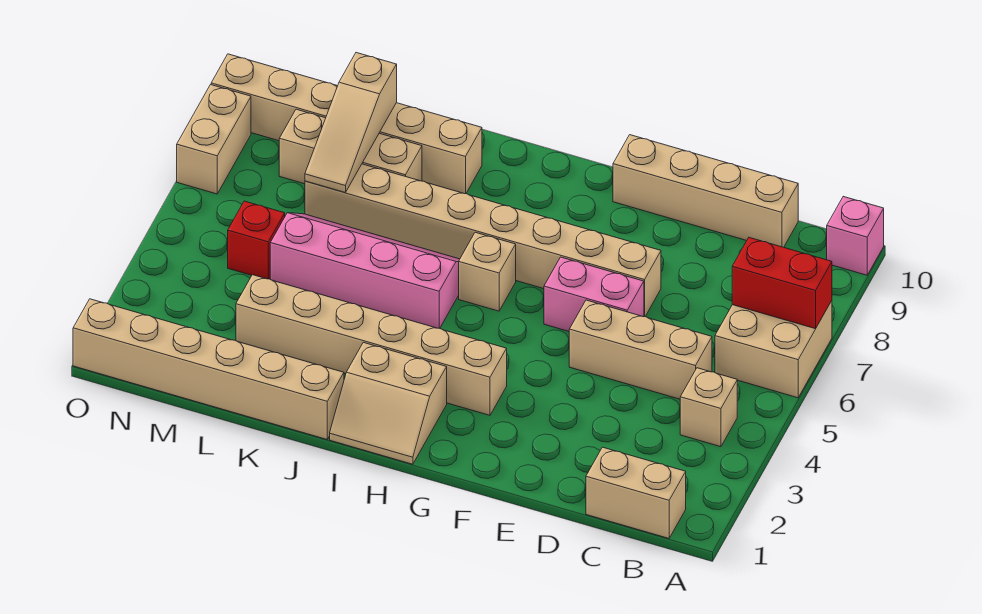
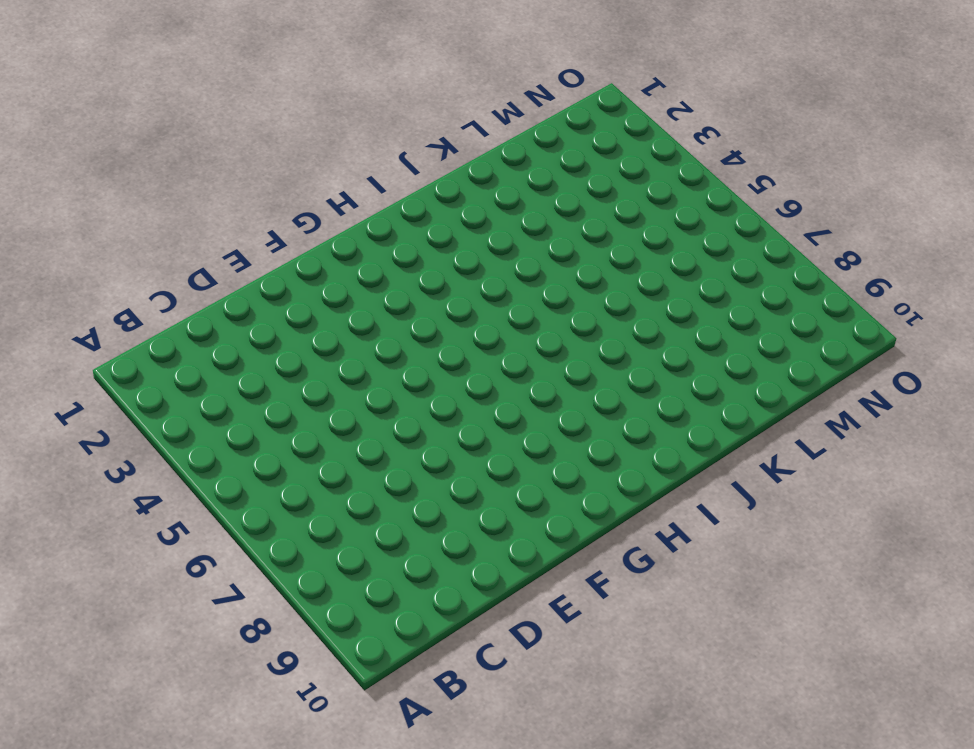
none -> tan brick A6:B7 level 1
none -> pink brick A10 level 1
none -> tan brick B1:C1 level 1

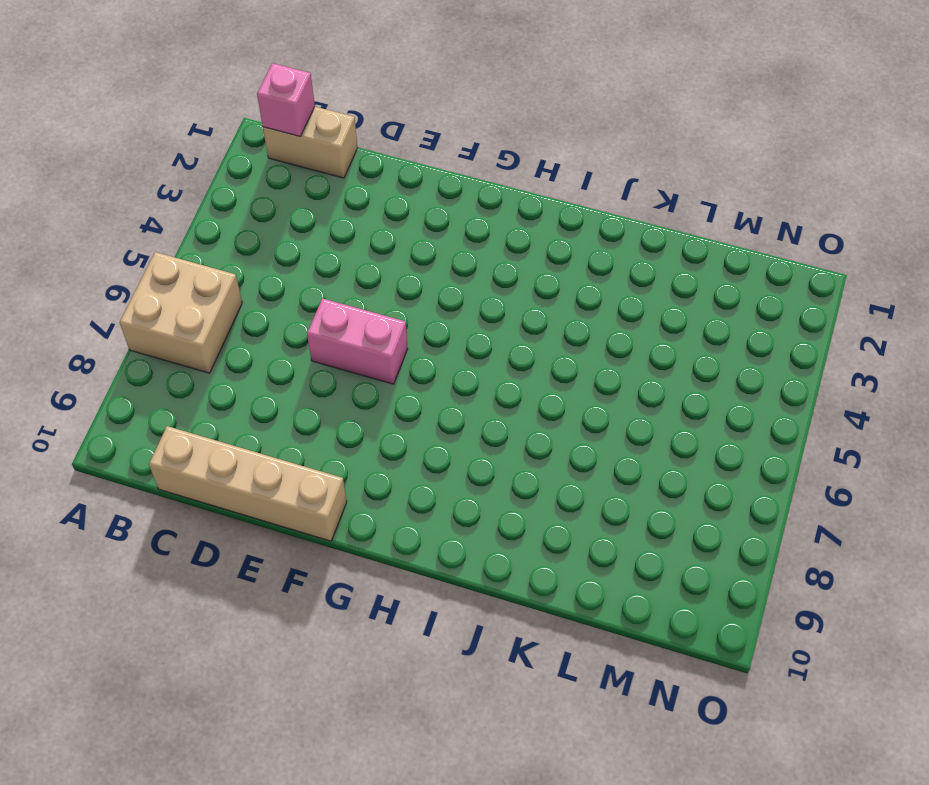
pink brick B1 level 2 -> pink brick A10 level 1
none -> tan brick B4 level 1
none -> tan brick C5:E5 level 1
none -> tan brick E7:L7 level 1

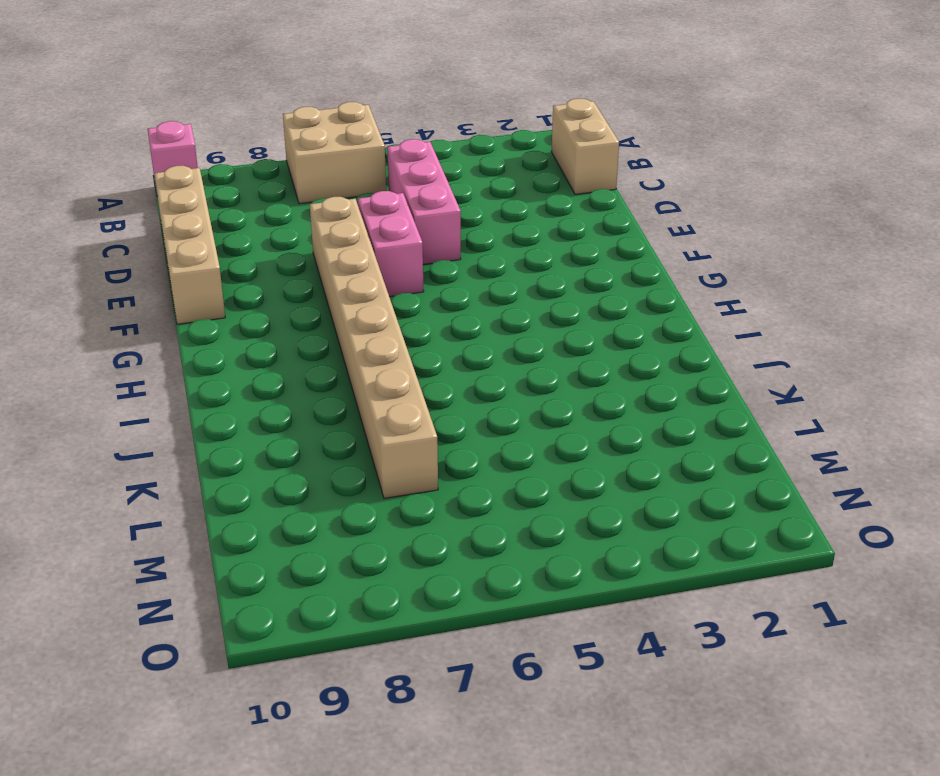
pink brick C5:E5 level 1 -> tan brick C5:E5 level 1
none -> tan brick B4 level 1
none -> tan brick G3:L3 level 1
none -> tan slope H1:I2 level 1 top 2

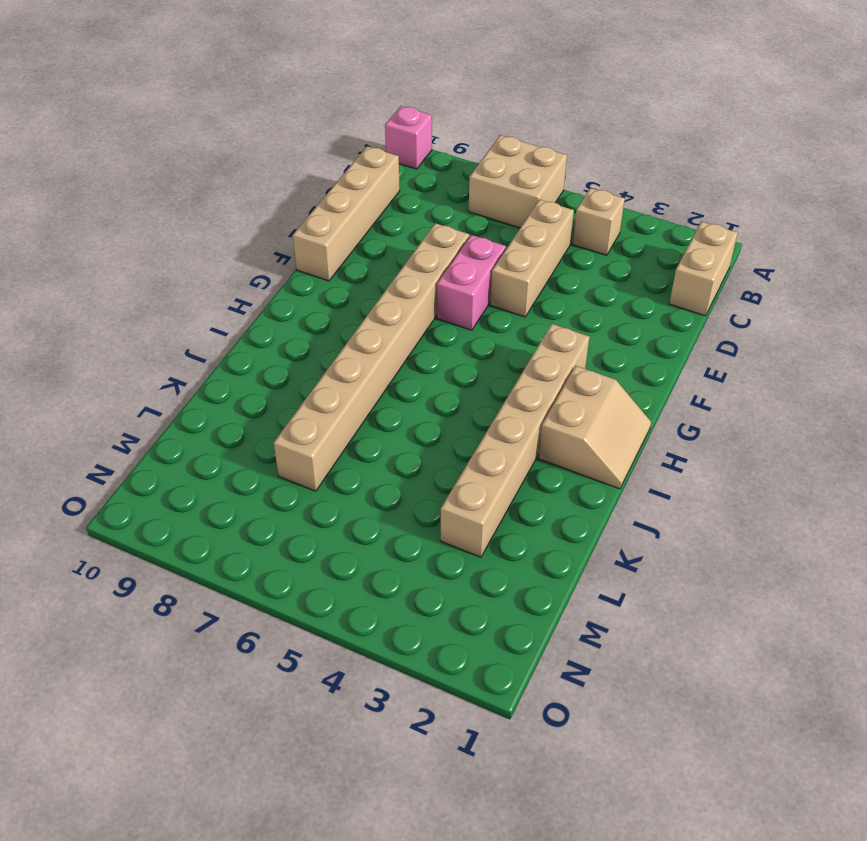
none -> tan brick H6 level 1
none -> pink slope I5:L6 level 1 top 5
none -> tan brick J1:O1 level 1

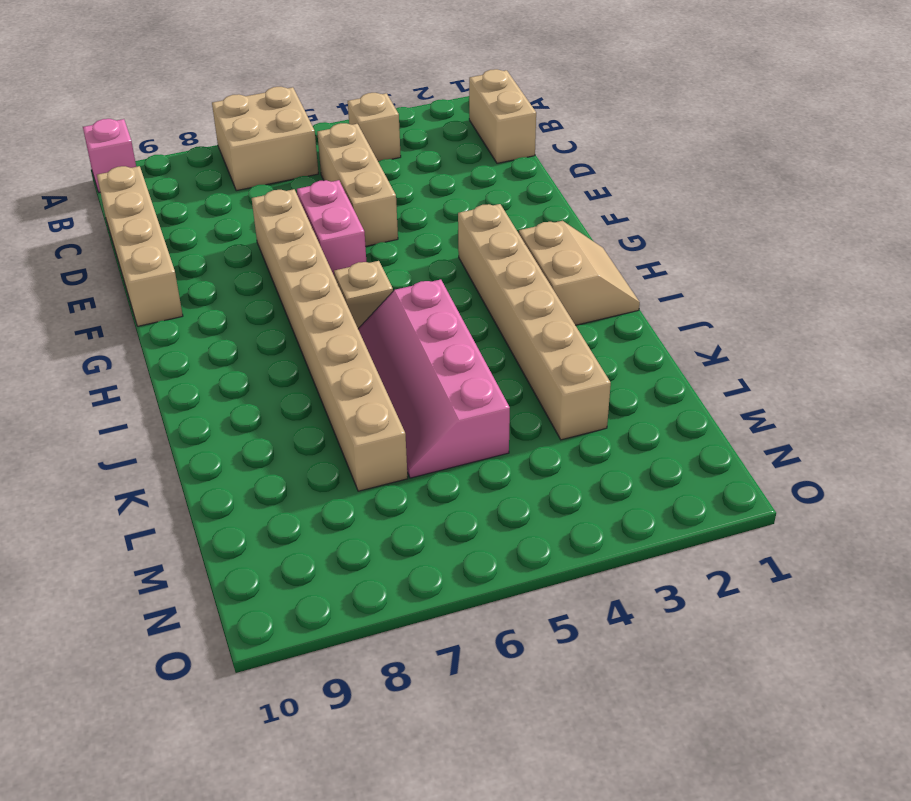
none -> tan brick J1:O1 level 1
none -> tan brick J9:O9 level 1
none -> tan brick K8:M8 level 1

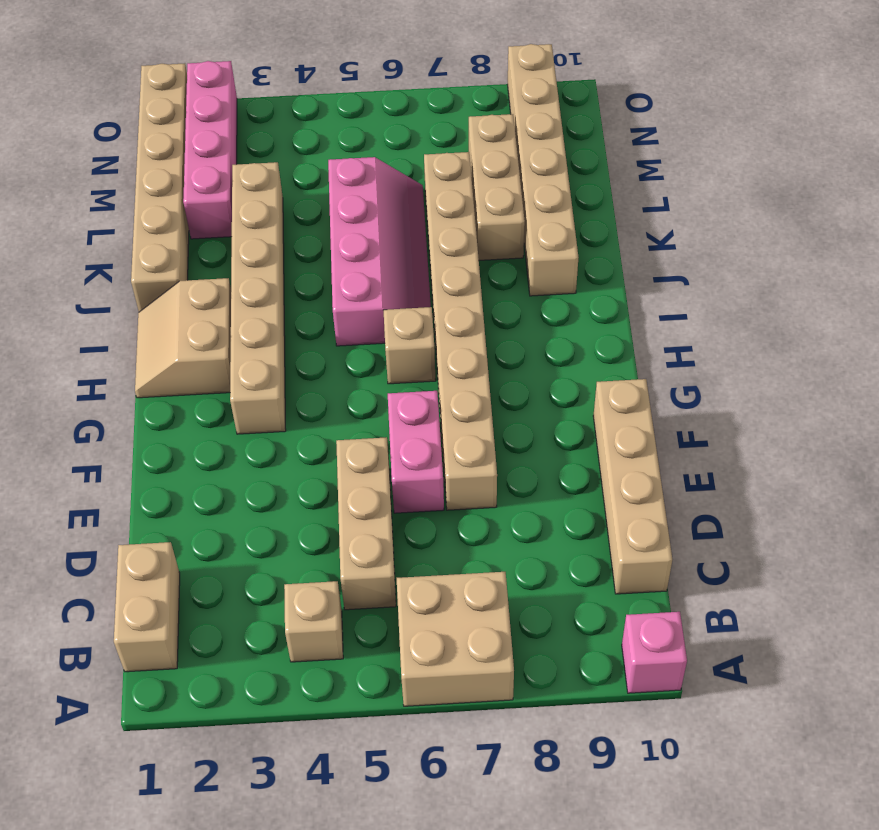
pink brick L2:O2 level 1 -> none
none -> red brick M5 level 1
none -> tan brick O7:O8 level 1
none -> red brick A7:B7 level 2

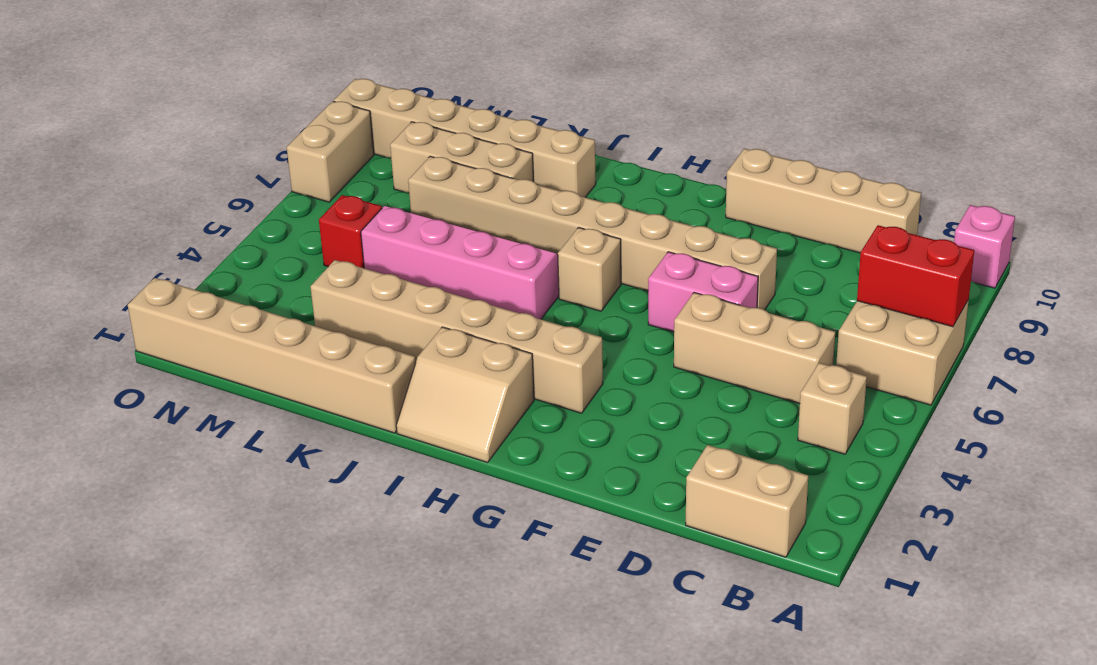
none -> tan slope L7:L9 level 2 top 9

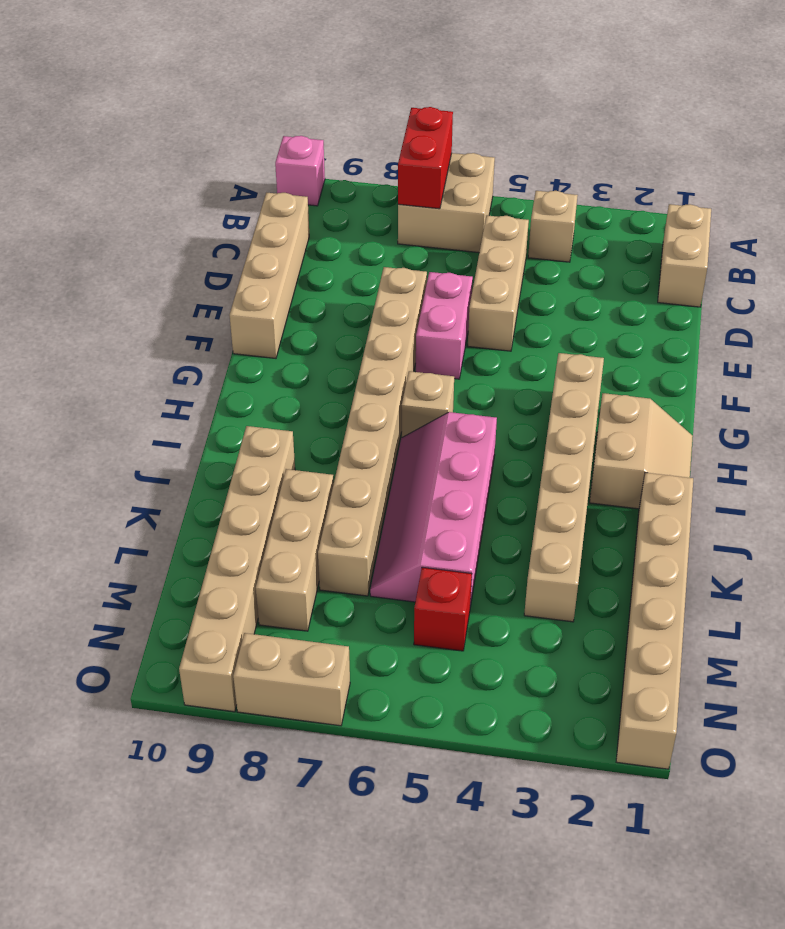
none -> tan slope L7:L9 level 2 top 9

